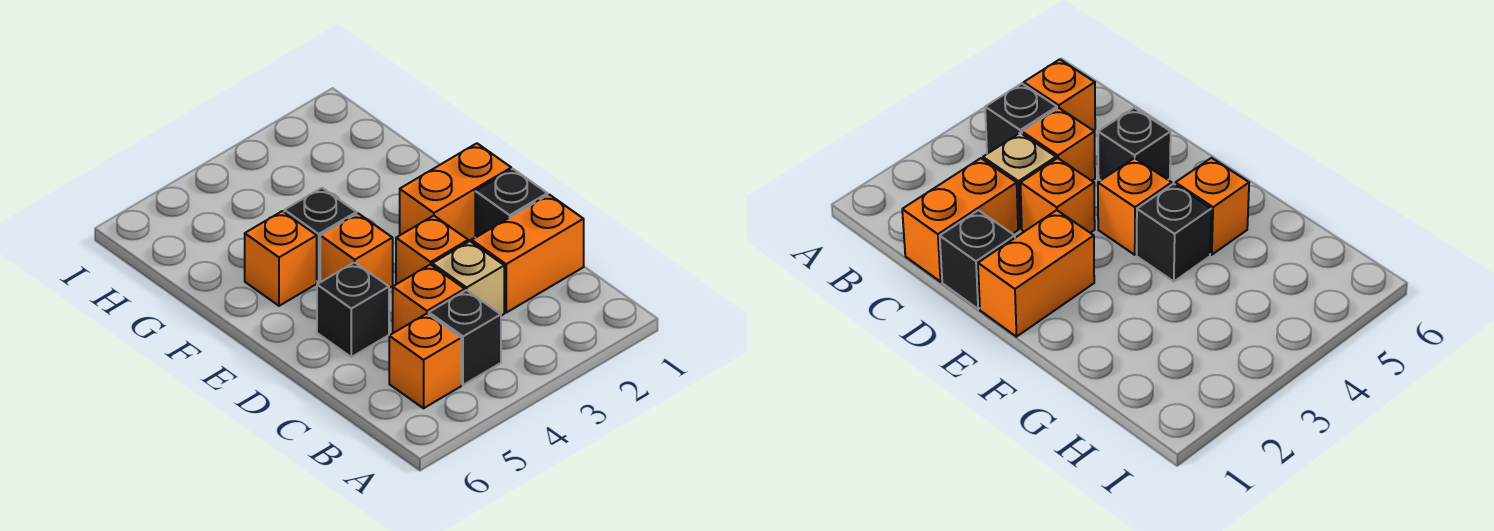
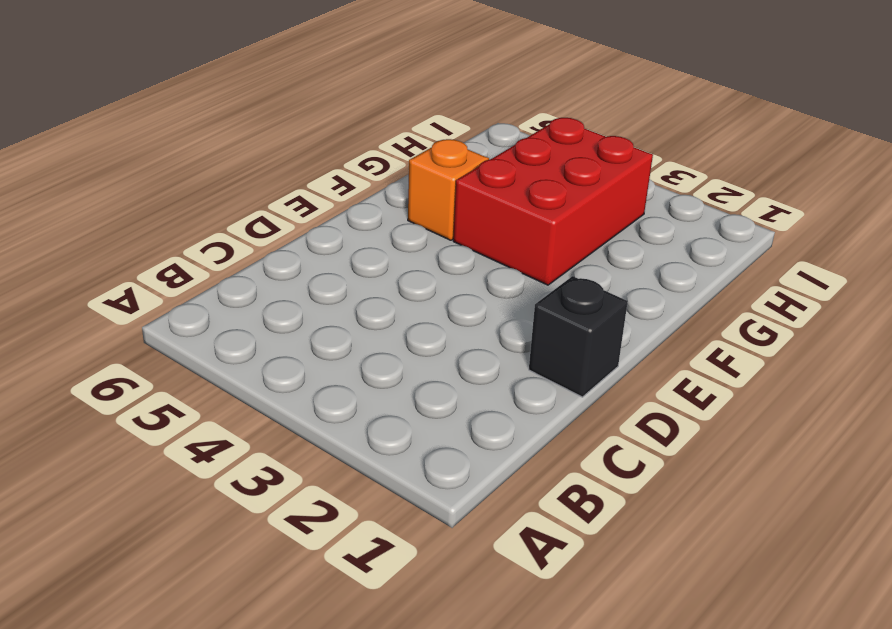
red brick F3:H4 level 1 -> black brick F4 level 1
none -> black brick B4 level 1
none -> orange brick B5 level 1
none -> orange brick C1:C2 level 1

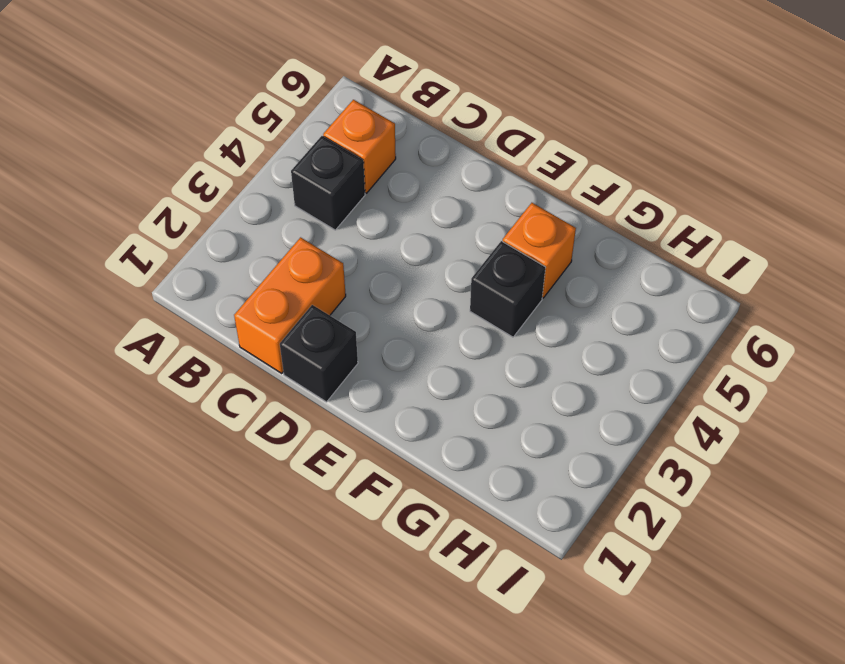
none -> tan brick C3 level 1
none -> orange brick C4 level 1
none -> orange brick D3 level 1

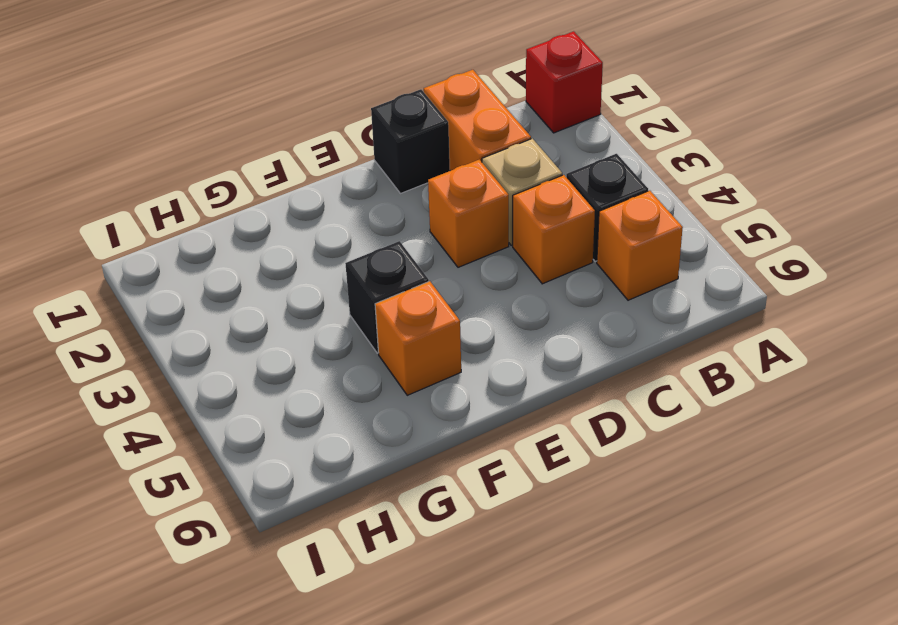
red brick A1 level 1 -> none
none -> black brick D5 level 1
none -> orange brick E1:E2 level 1
none -> orange brick E4 level 1

